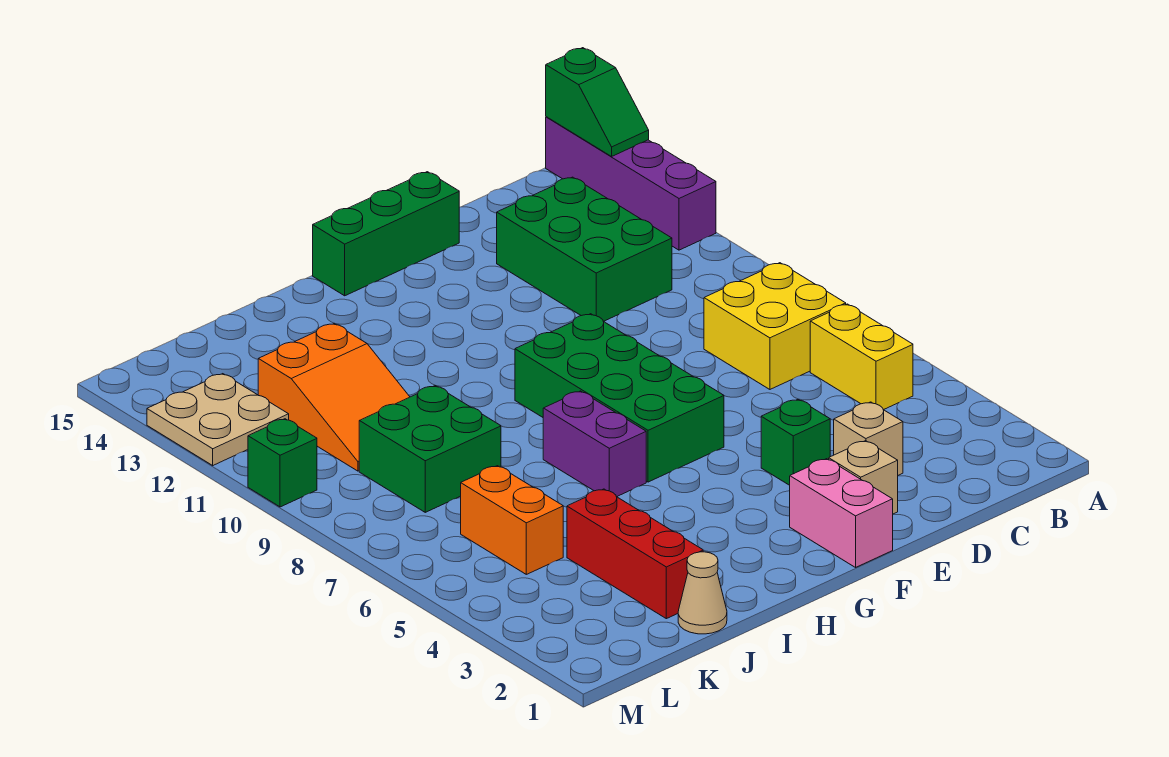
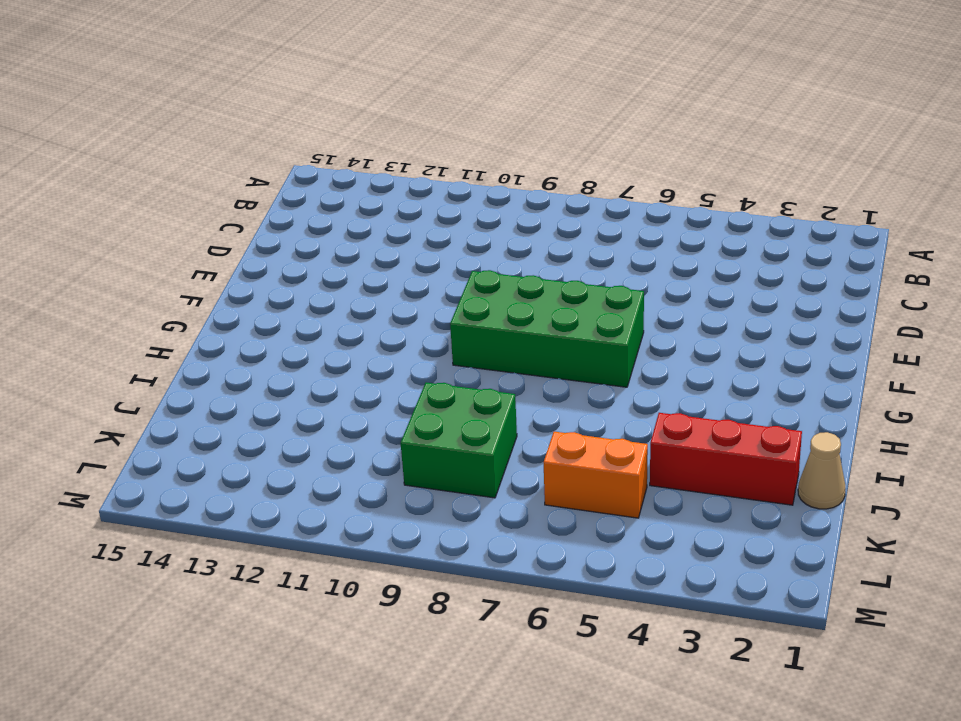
none -> purple brick A12:A15 level 1
none -> yellow brick B5:B6 level 1
none -> yellow brick B7:C8 level 1

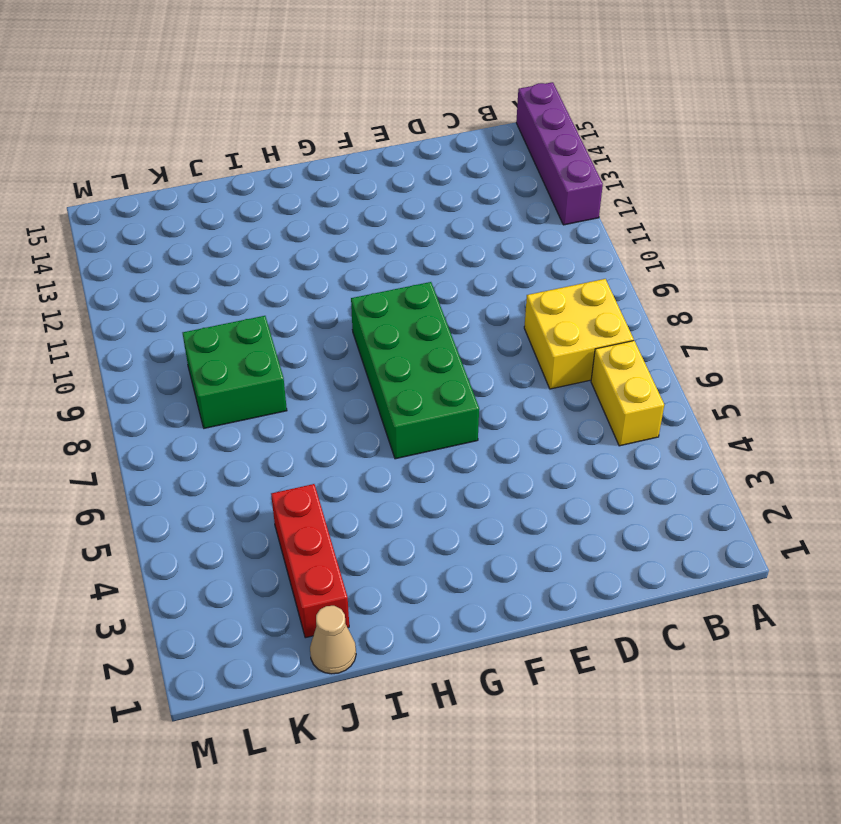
none -> green brick C11:D13 level 1
none -> tan brick D3 level 1
none -> tan brick E2 level 1

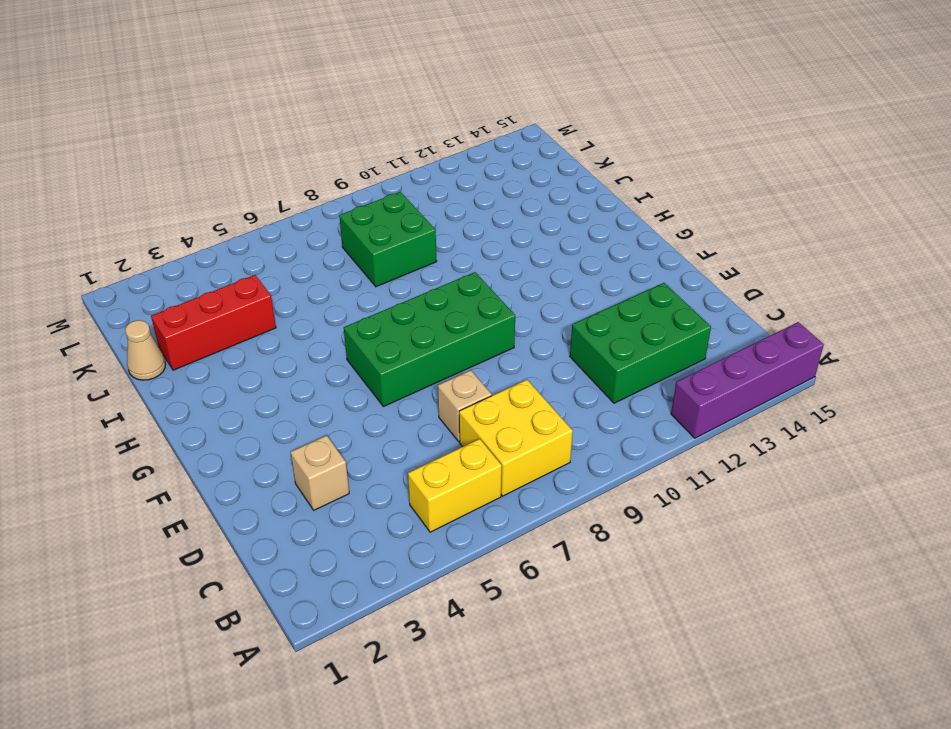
tan brick D7 level 1 -> tan brick E2 level 1
none -> green brick E4 level 1
none -> green brick E15:G15 level 1
none -> pink brick F1:F2 level 1

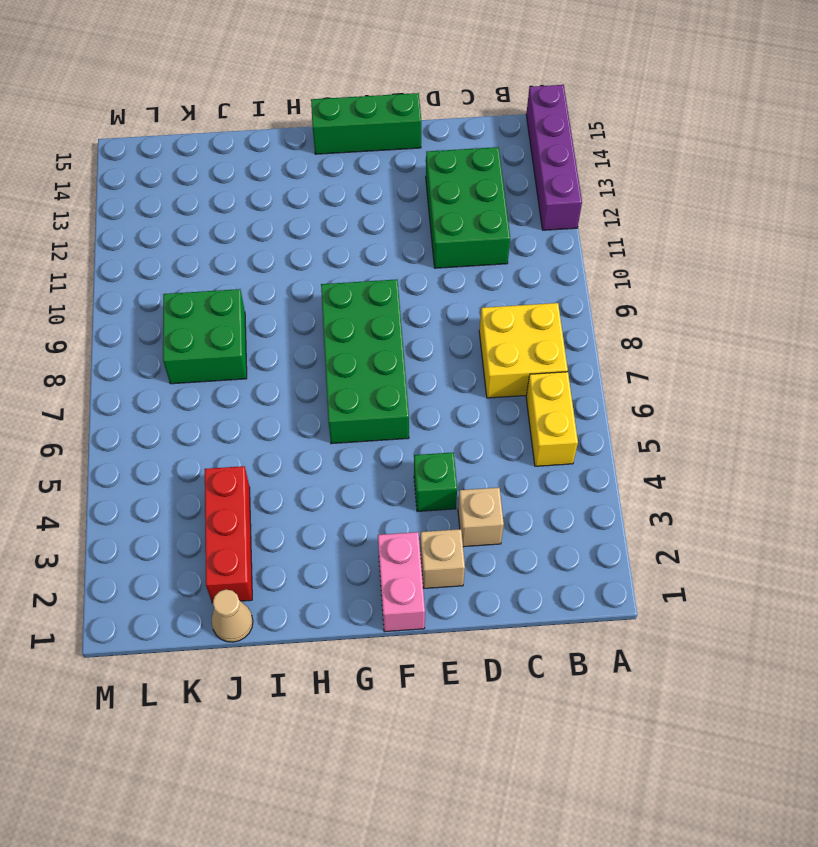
none -> purple brick H6:H7 level 1
none -> orange slope J10:K12 level 1 top 12
none -> orange brick K5:K6 level 1

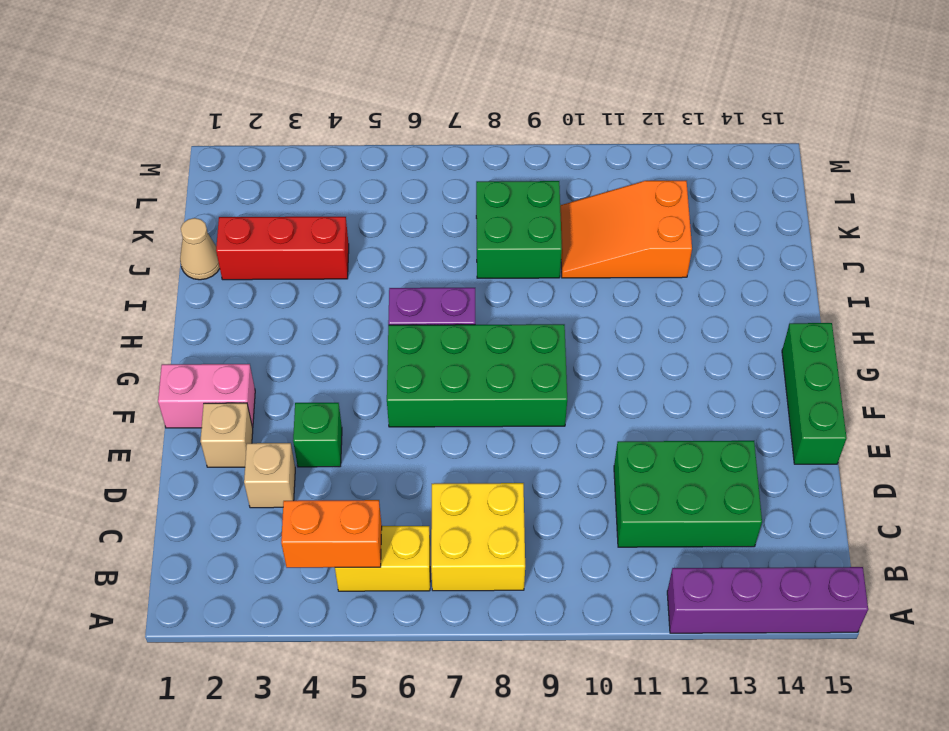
orange brick B4:B5 level 2 -> orange brick K5:K6 level 1
none -> tan plate L12:M13 level 1
none -> green brick M10 level 1
none -> green slope A14:A15 level 2 top 15

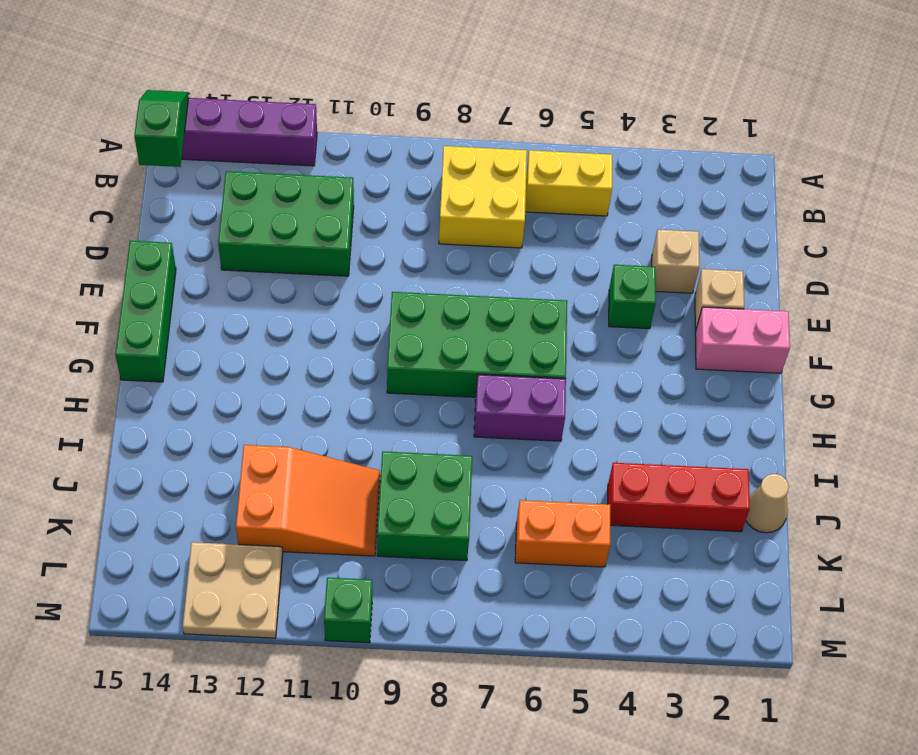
green slope A15:B15 level 2 top B -> green slope A14:A15 level 2 top 15

